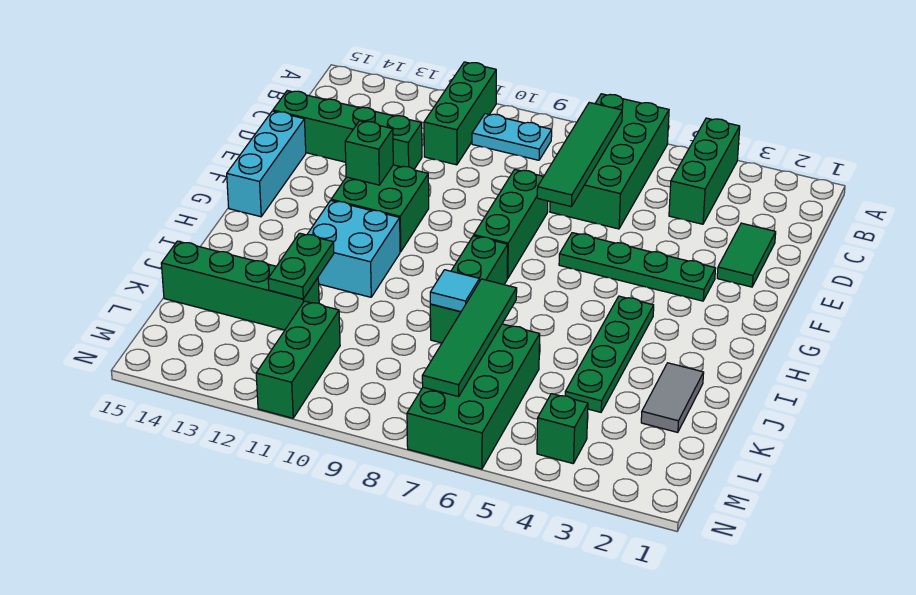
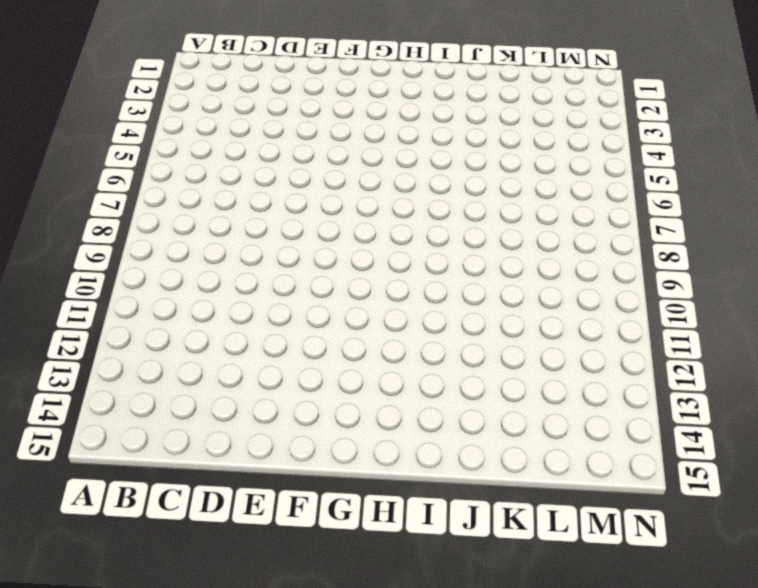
none -> green brick A4:C4 level 1
none -> green brick A6:D7 level 1
none -> green brick A11:C11 level 1

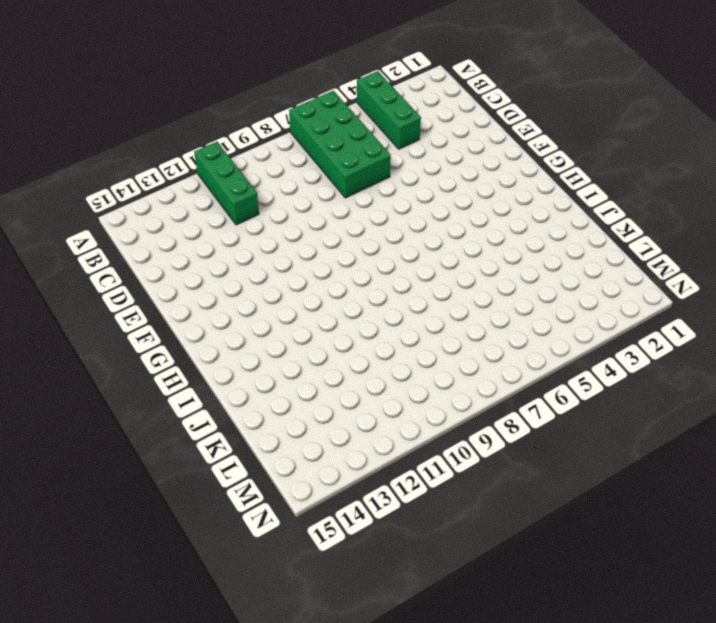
none -> cyan plate B9:B10 level 1
none -> green tile D2:E2 level 1
none -> green brick D12:D15 level 1

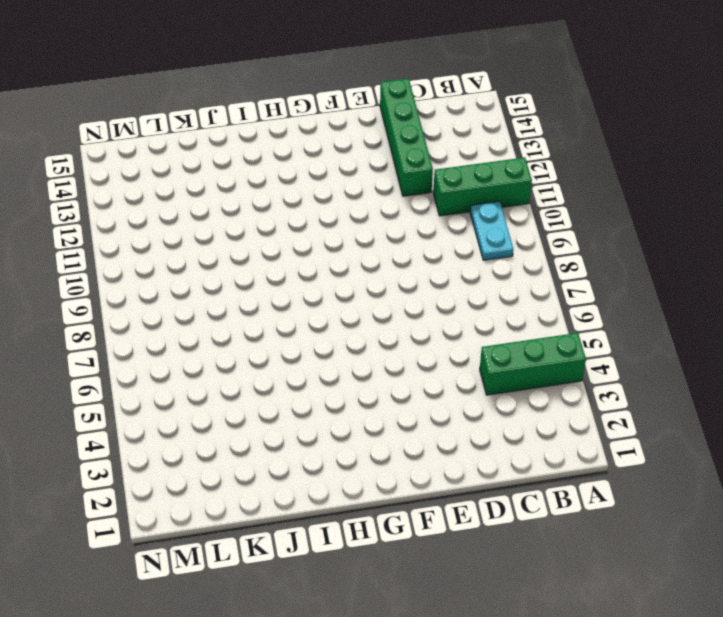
none -> green brick A6:D7 level 1
none -> green tile D2:E2 level 1
none -> green brick E8:G8 level 1

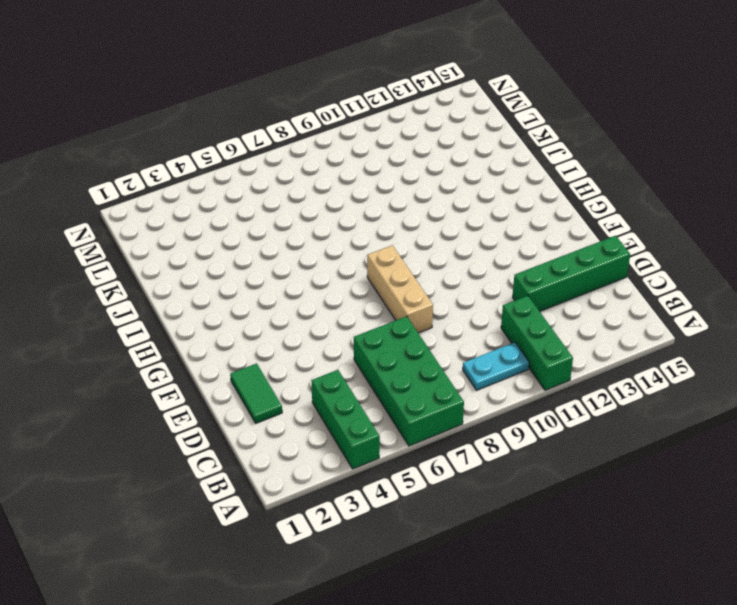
tan brick E8:G8 level 1 -> green brick E8:G8 level 1
none -> cyan brick E15:G15 level 1
none -> green plate F3:F6 level 1
none -> green brick F11:G12 level 1

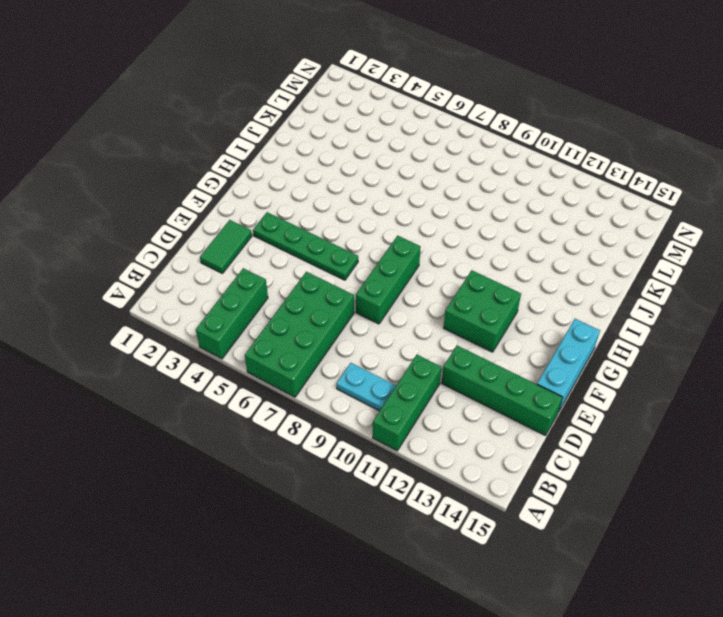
none -> green plate H4:K4 level 1
none -> green brick H8:J8 level 1
none -> cyan brick H11:I12 level 1

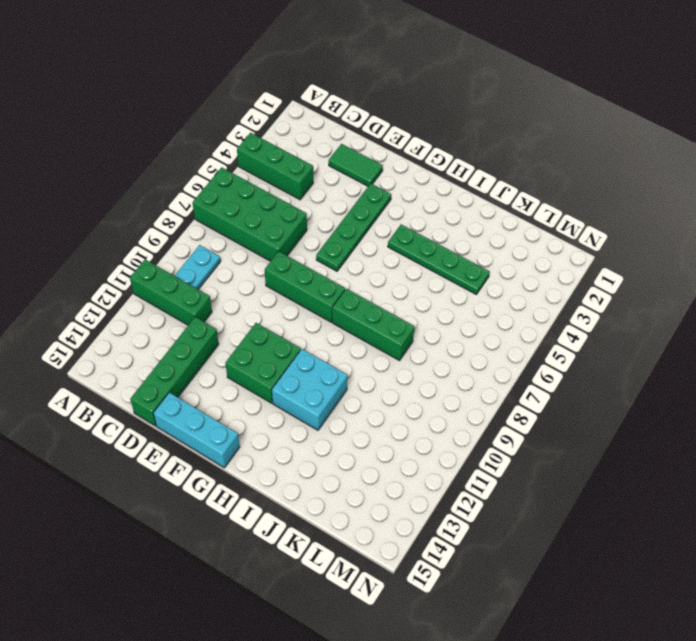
none -> grey tile J2:K2 level 1
none -> green brick K6:N7 level 1
none -> green brick K12:K15 level 1

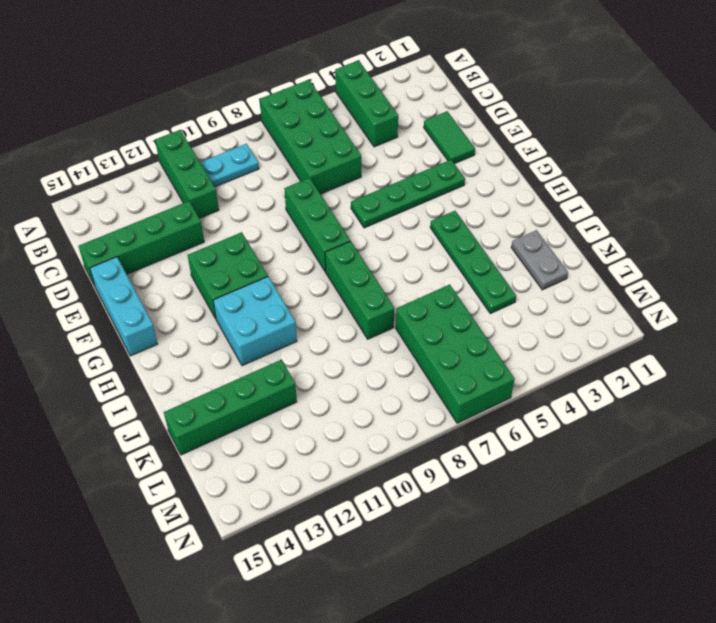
grey plate J2:K2 level 1 -> grey tile J2:K2 level 1
none -> green brick L11:N11 level 1
none -> green brick M4 level 1
none -> green tile B7:E7 level 2

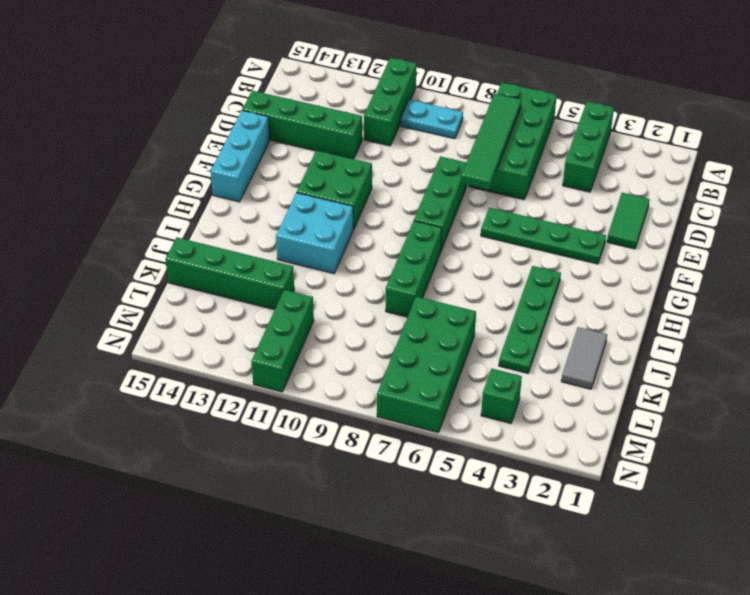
none -> green brick F12 level 2
none -> green tile J7:M7 level 2
none -> cyan tile J8 level 2

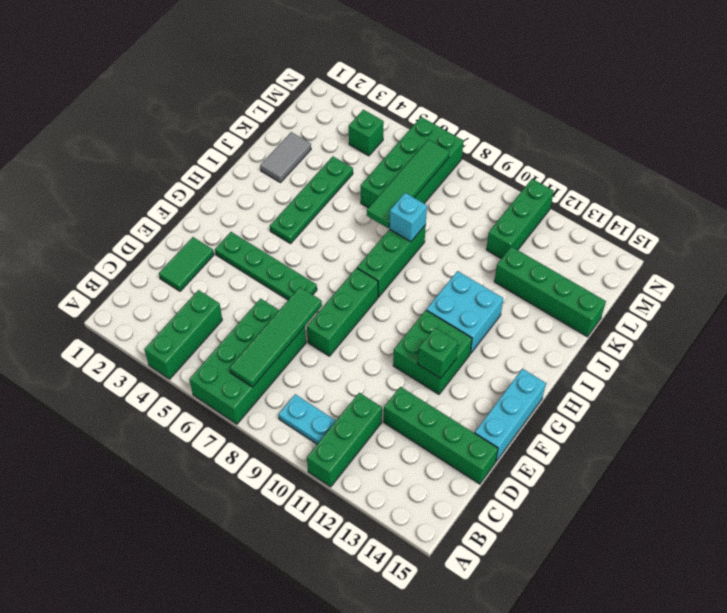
cyan brick J8 level 2 -> cyan tile J8 level 2
none -> green plate J12:K12 level 2

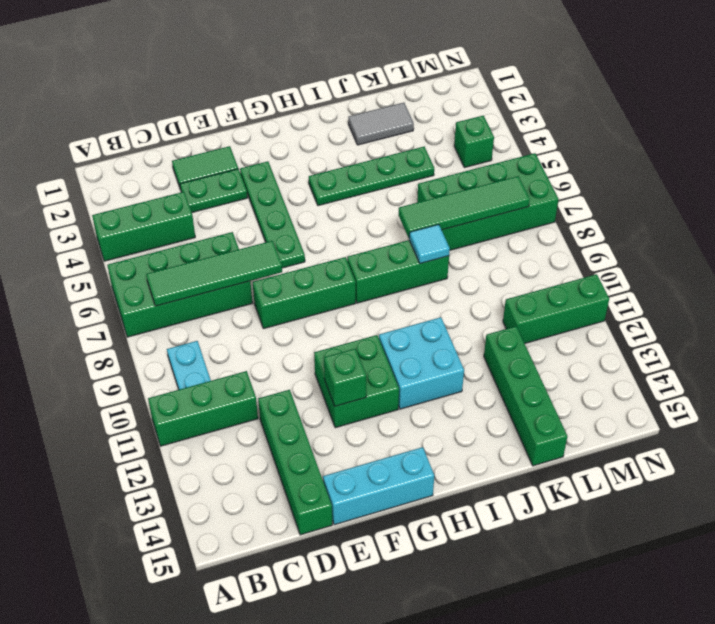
green plate D3:E3 level 1 -> green plate J12:K12 level 2

